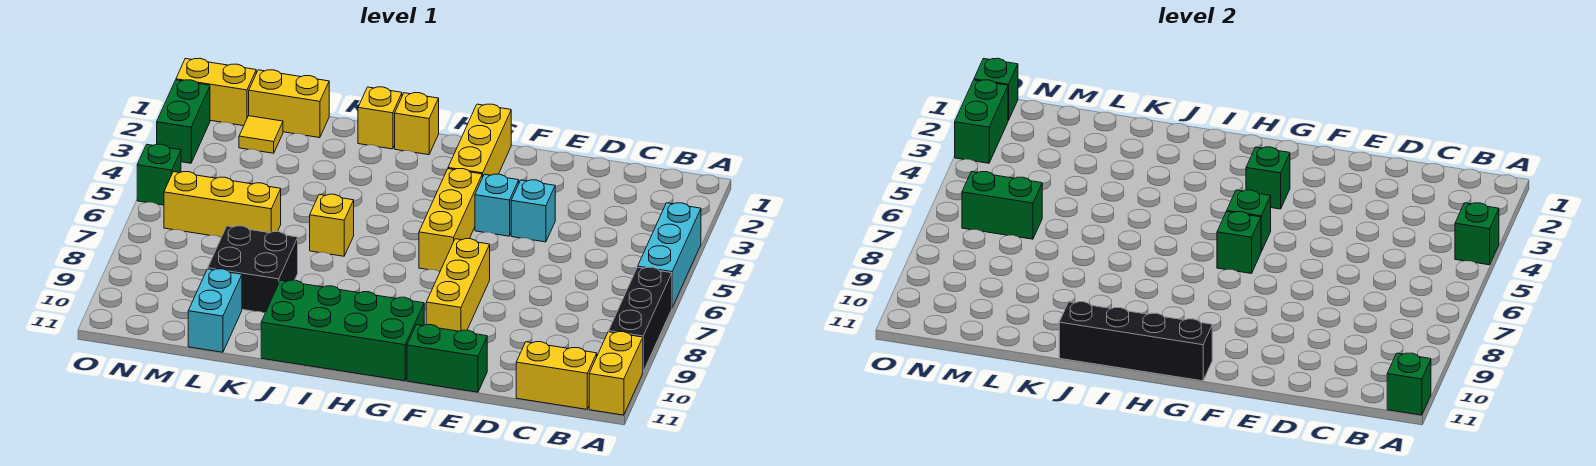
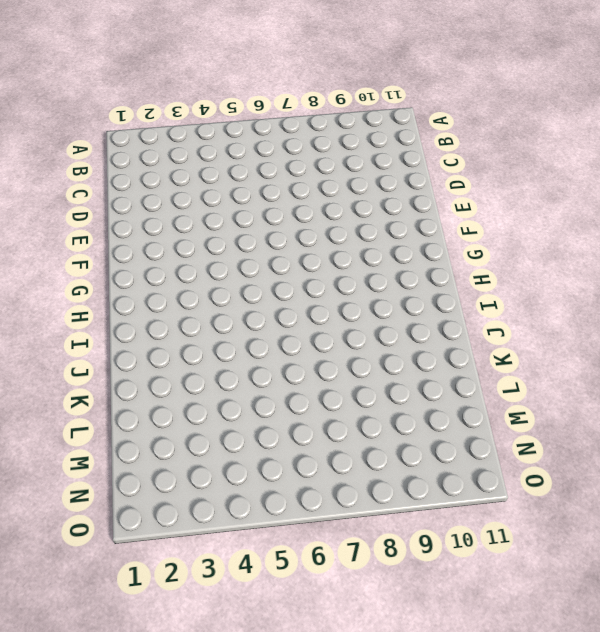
none -> cyan brick A4:A6 level 1
none -> black brick A7:A9 level 1
none -> yellow brick A10:A11 level 1
none -> yellow brick B11:C11 level 1

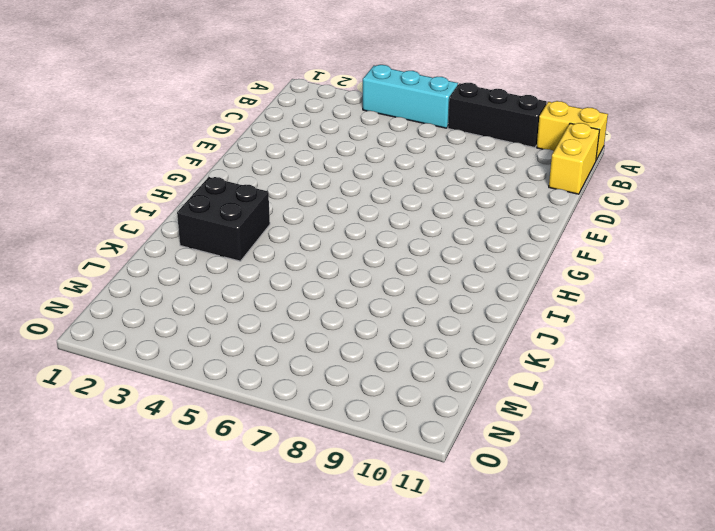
black brick I2:J3 level 1 -> black brick K8:L9 level 1
none -> cyan brick E4 level 1
none -> green brick E11:F11 level 1
none -> cyan brick F4 level 1
none -> yellow brick F7:F9 level 1

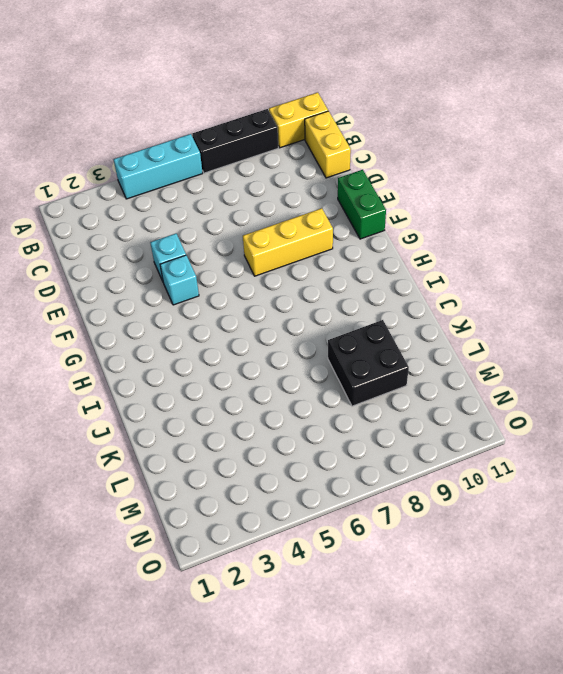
none -> yellow brick G1:G3 level 1
none -> yellow brick G4:G6 level 1
none -> green brick G10:J11 level 1
none -> yellow brick I1 level 1

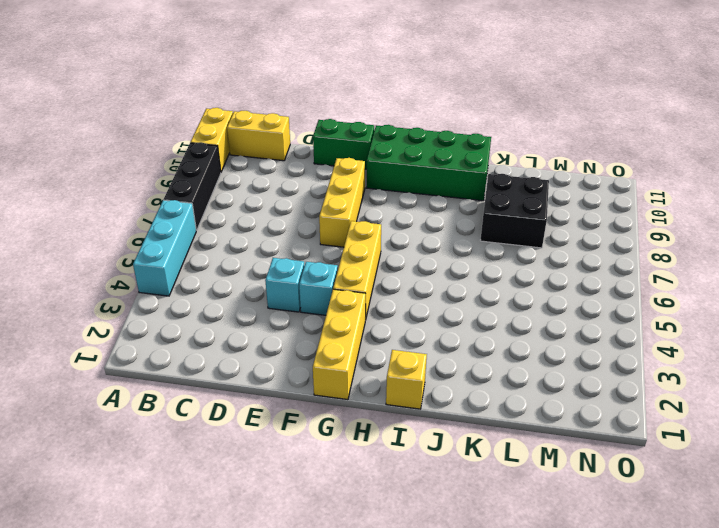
none -> yellow brick J1 level 1
none -> yellow brick J6 level 1
none -> yellow brick L1:M1 level 1
none -> yellow brick L6:N6 level 1

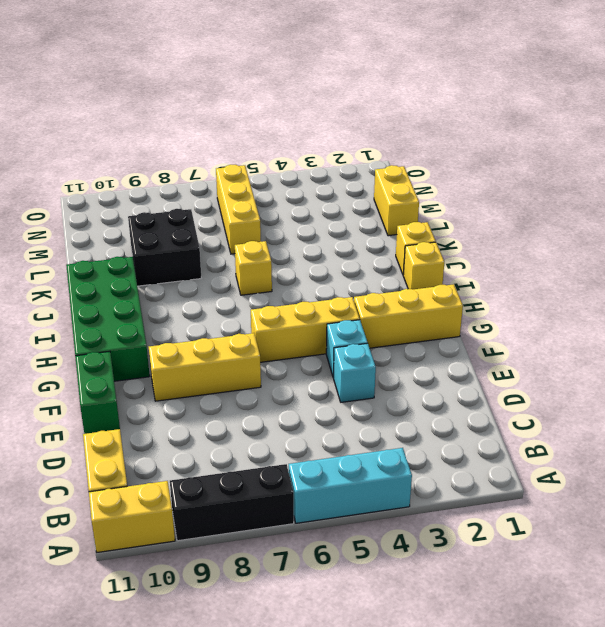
none -> cyan brick L10:L11 level 1
none -> yellow tile M2 level 1
none -> yellow brick N1:O1 level 1
none -> green brick O2:O3 level 1

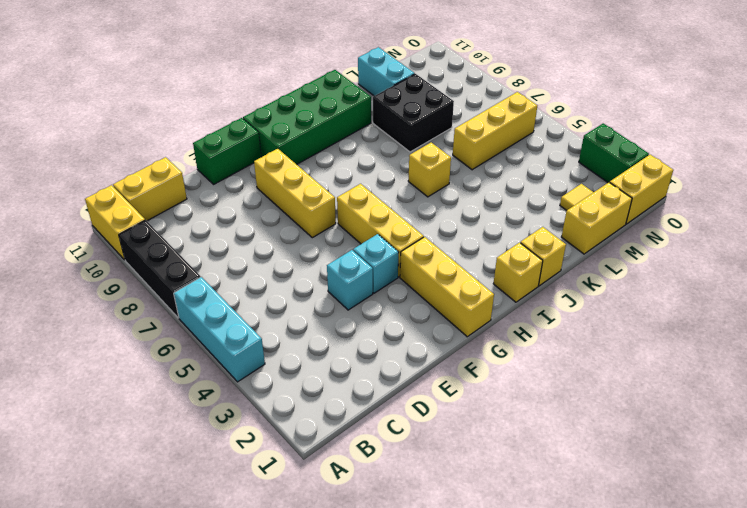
none -> green brick O5 level 1
none -> green brick A4 level 2
none -> green brick A11 level 2
none -> green brick G3 level 2

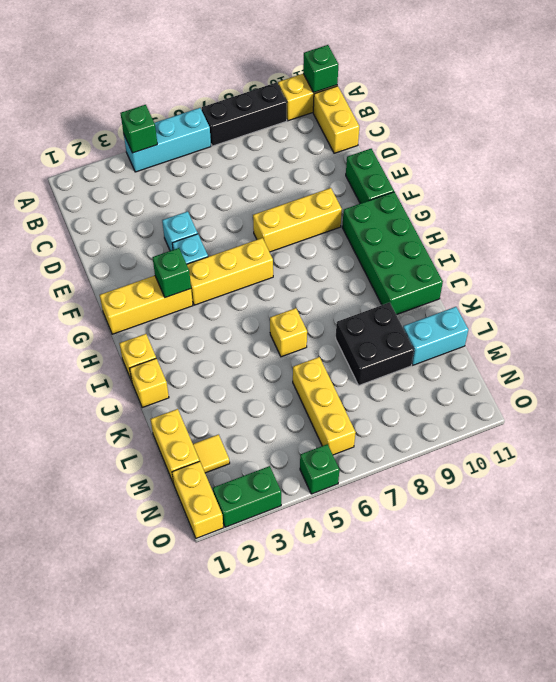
none -> green brick G5 level 2
none -> green brick G6 level 2
none -> black brick G11:J11 level 2
none -> green brick M6:N6 level 2

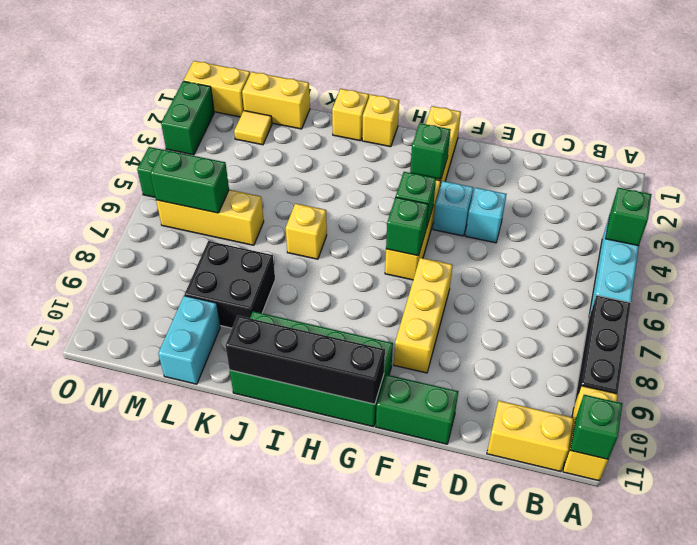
none -> green brick O1 level 2
none -> green brick O2:O3 level 2

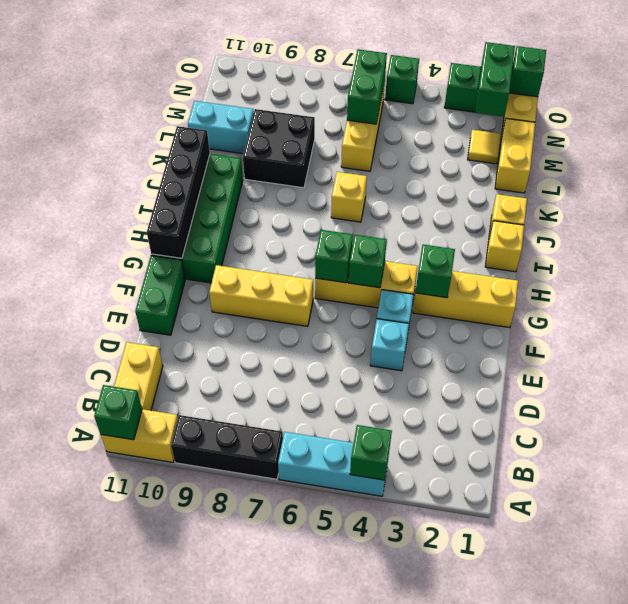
green brick N2:O2 level 2 -> green brick O2:O3 level 2

